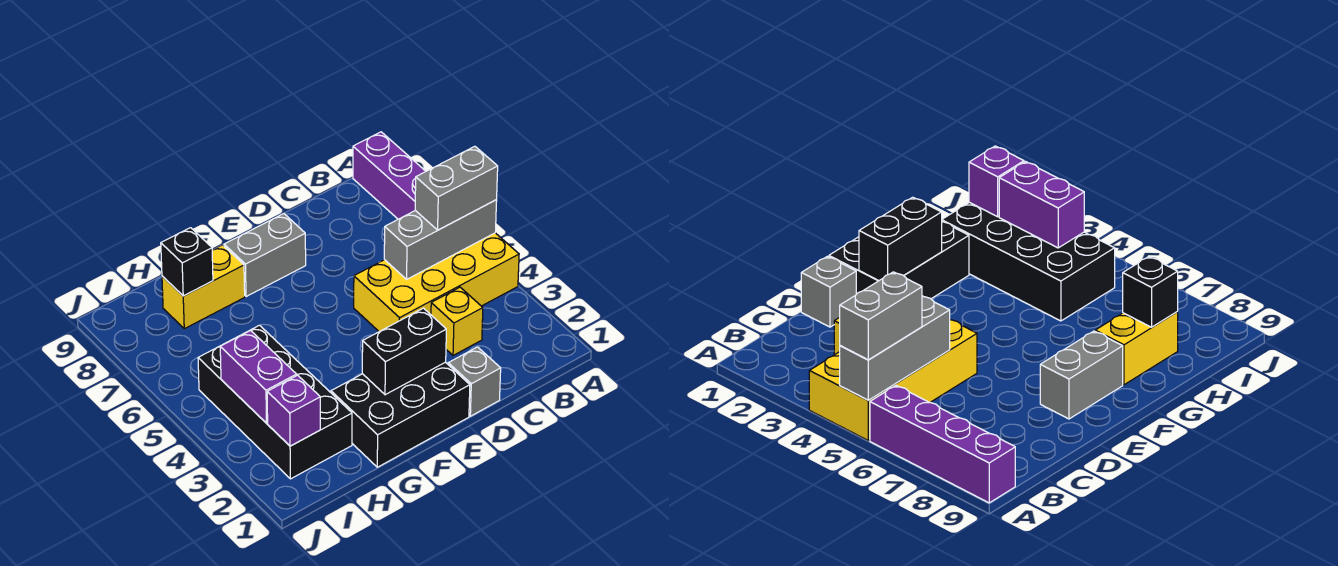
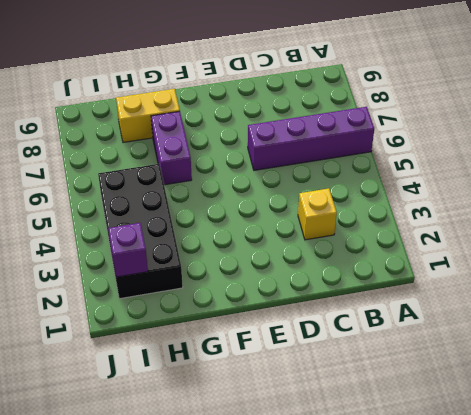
purple brick A6:D6 level 1 -> purple brick A6:A9 level 1
purple brick G6:G7 level 1 -> purple brick I3:I4 level 2
none -> yellow brick A4:D5 level 1
none -> grey brick D1 level 1
none -> black brick E1:G2 level 1

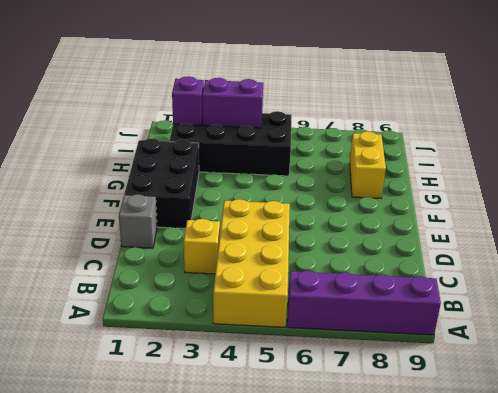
none -> grey brick E8:F8 level 1
none -> grey brick A5:C5 level 2
none -> black brick E2:F2 level 2

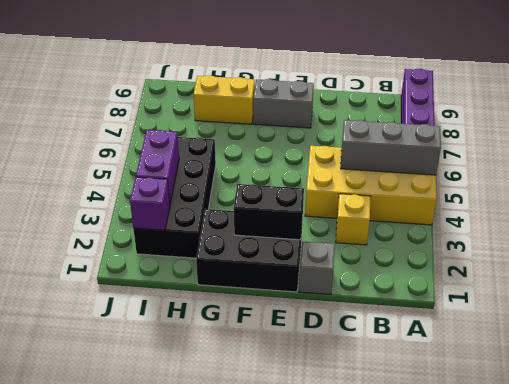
none -> black brick H8 level 2
none -> grey brick A5:B5 level 3

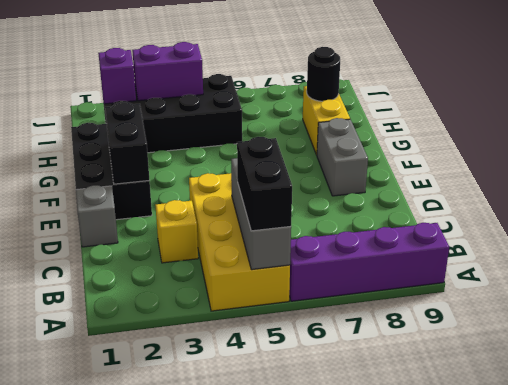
black brick A5:B5 level 3 -> grey brick A5:B5 level 3
black round brick H8 level 2 -> black brick H8 level 2

